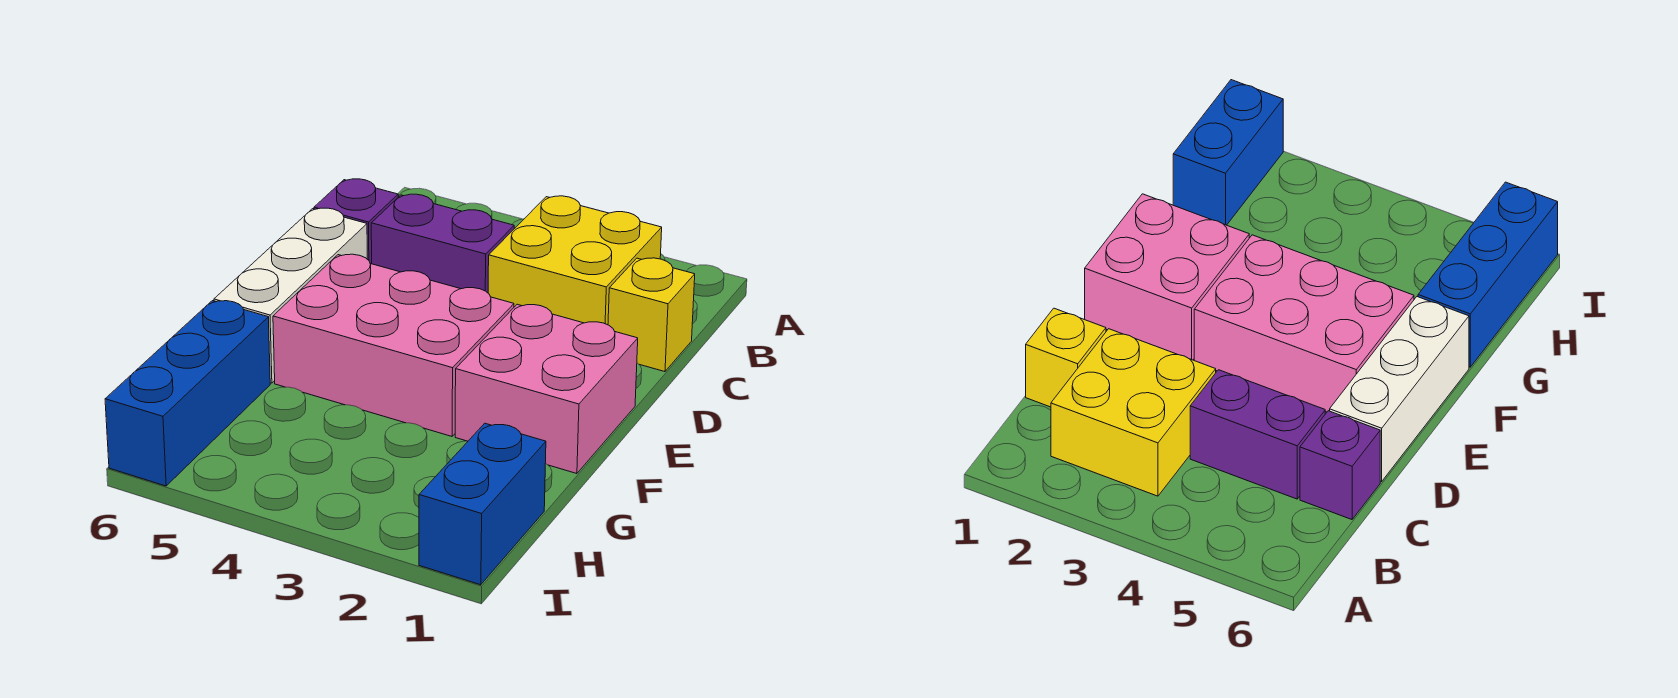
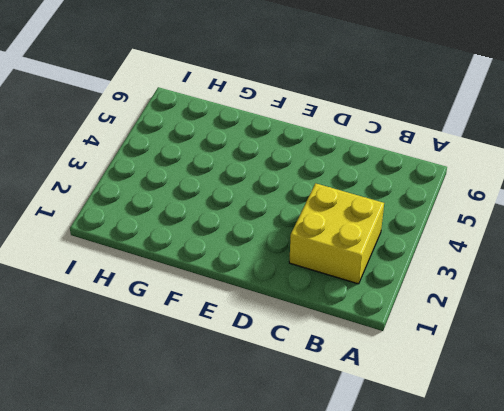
none -> yellow brick C1 level 1
none -> purple brick C4:C5 level 1

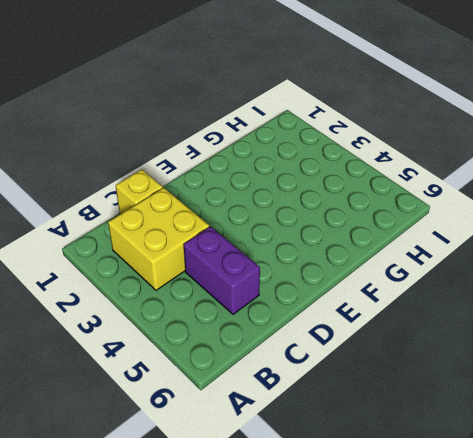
none -> purple brick C6 level 1
none -> white brick D6:F6 level 1

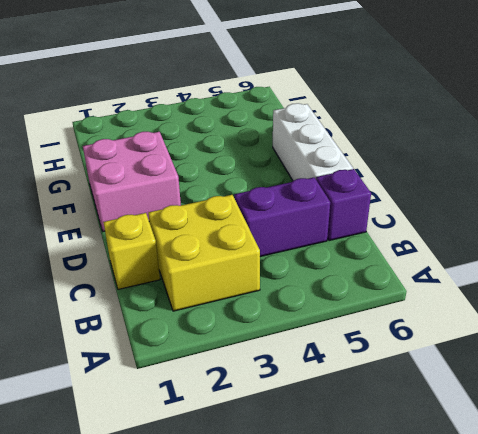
none -> pink brick E3:F5 level 1
none -> blue brick G6:I6 level 1

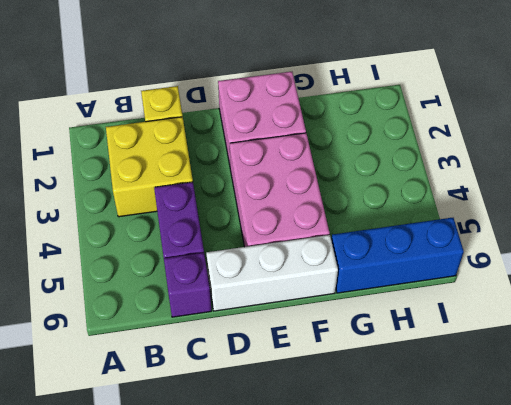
none -> blue brick H1:I1 level 1

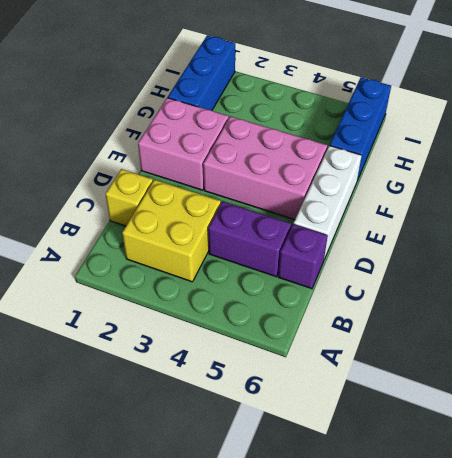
blue brick G1:I1 level 1 -> blue brick H1:I1 level 1

